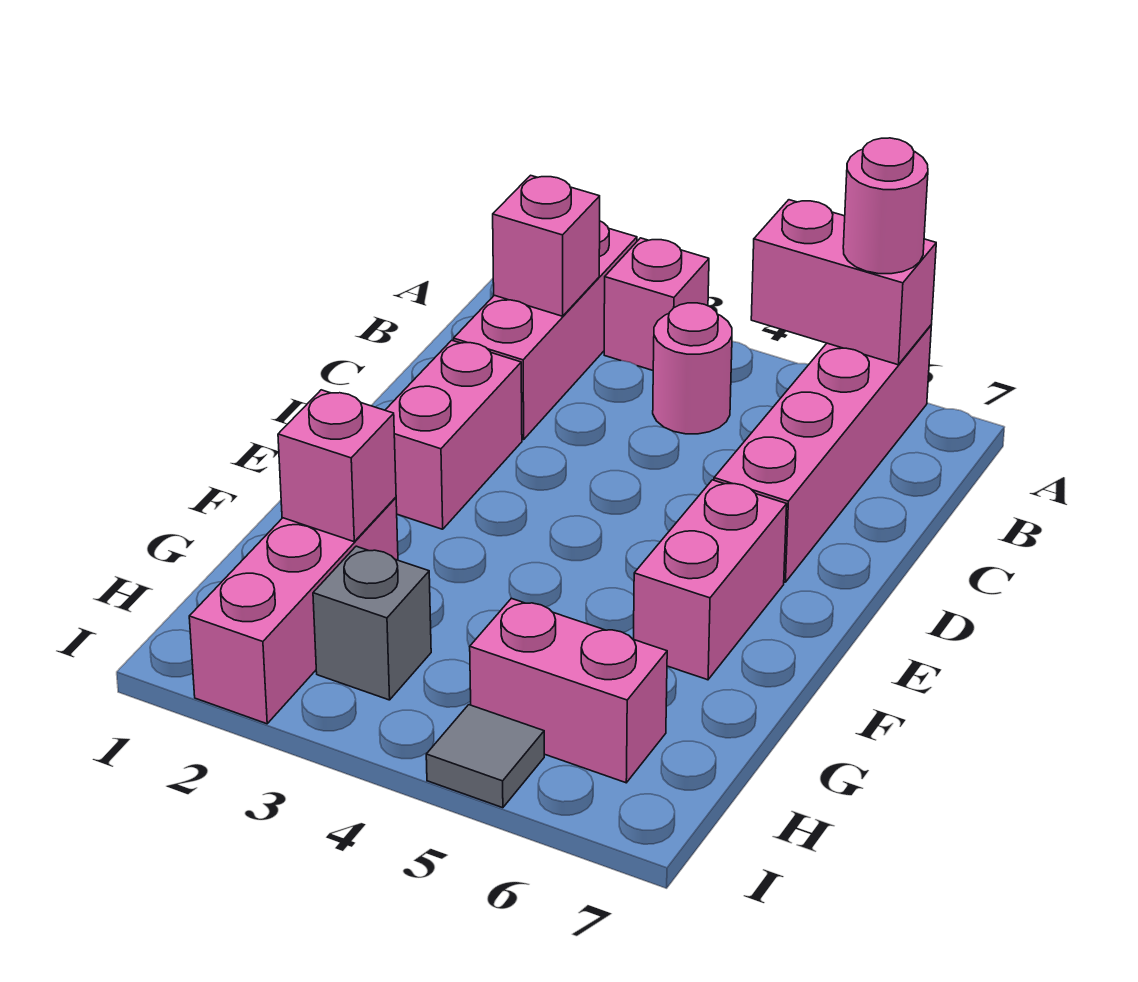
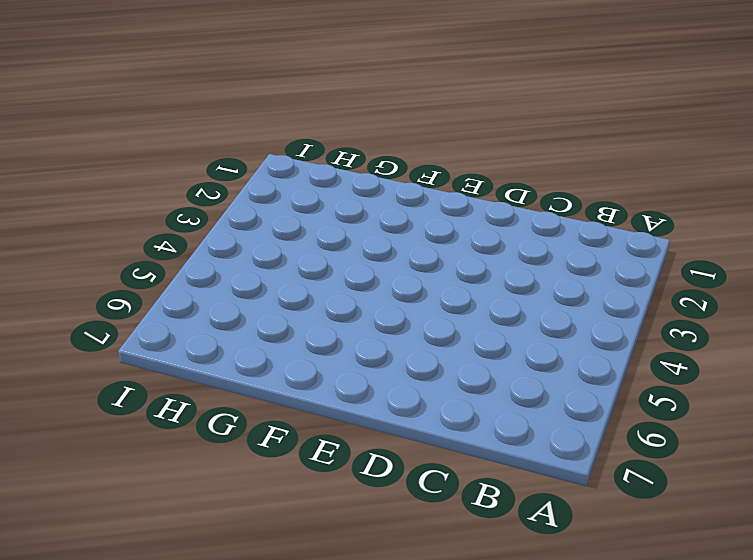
none -> pink brick A2:C2 level 1
none -> pink brick A3 level 1
none -> pink brick A6:D6 level 1

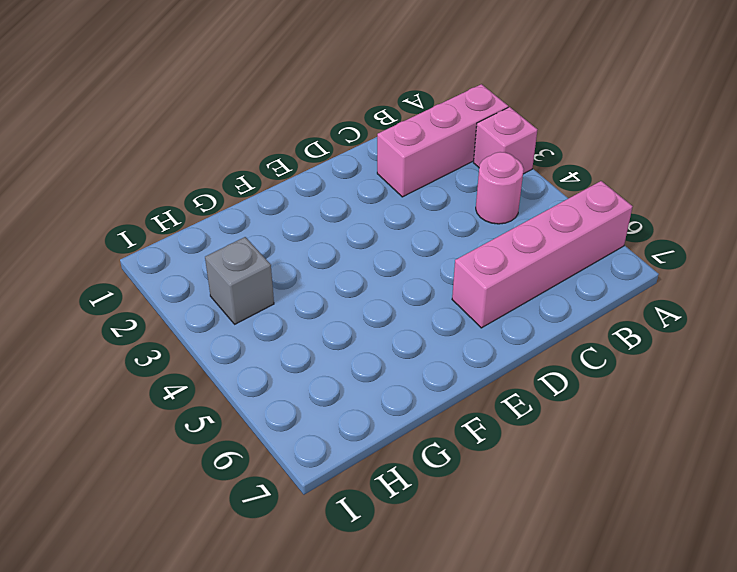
none -> pink brick D2:E2 level 1
none -> pink brick E6:F6 level 1
none -> pink brick G2:I2 level 1

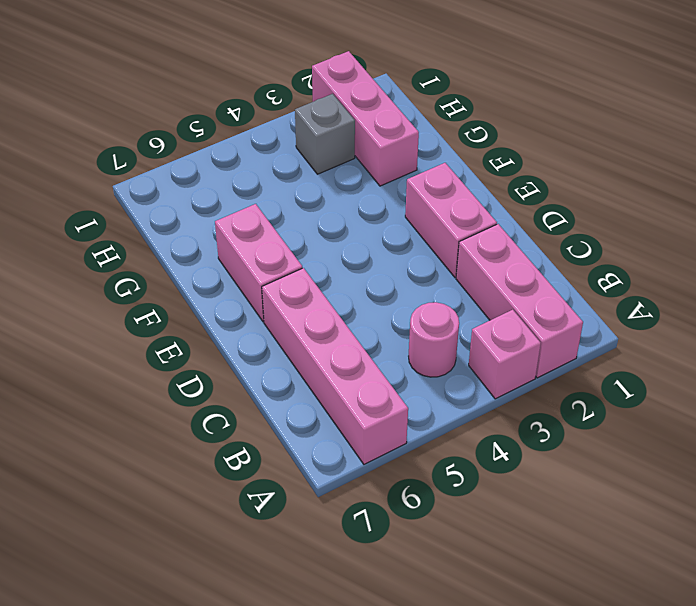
none -> pink brick H5:H6 level 1
none -> grey tile I5 level 1
none -> pink brick A5:A6 level 2

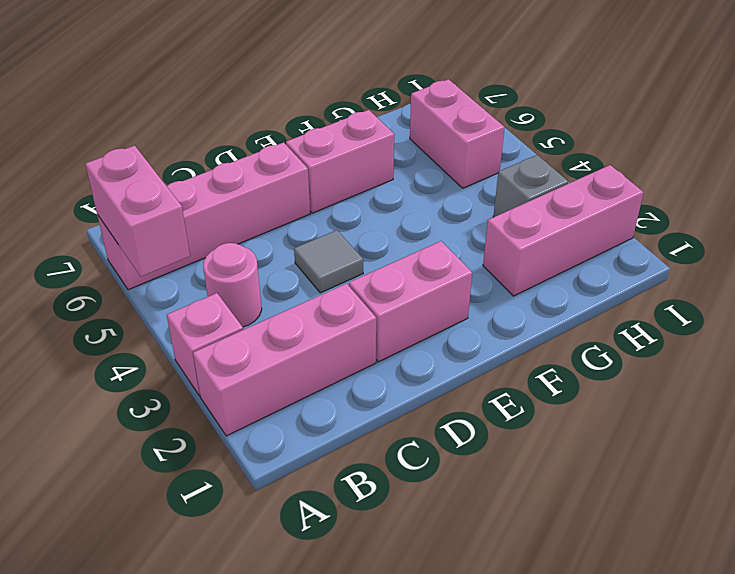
grey tile D4 level 1 -> grey tile I5 level 1
none -> pink brick B2 level 2
none -> pink brick G2 level 2
none -> pink round brick A6 level 3

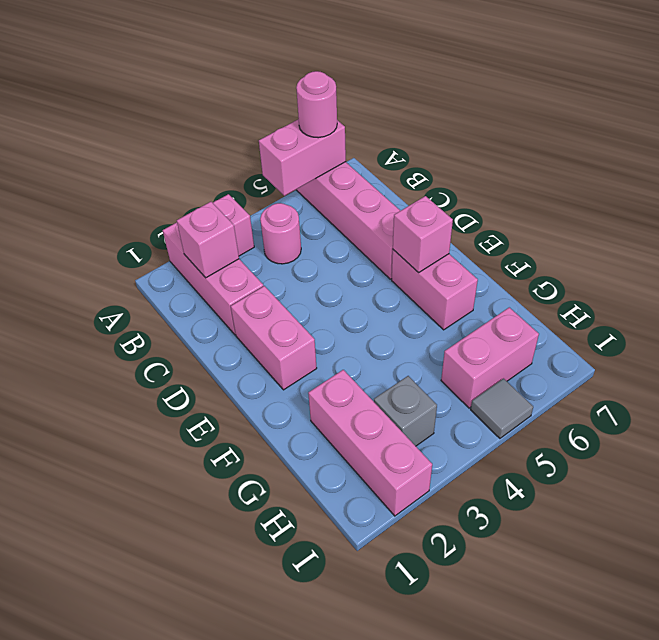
pink brick E6 level 2 -> pink brick G2 level 2

